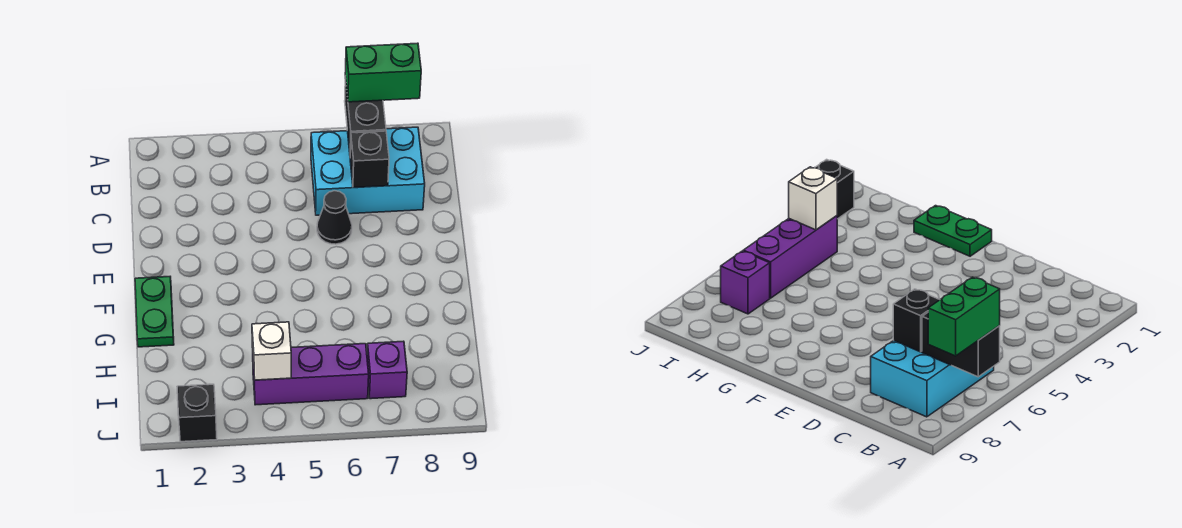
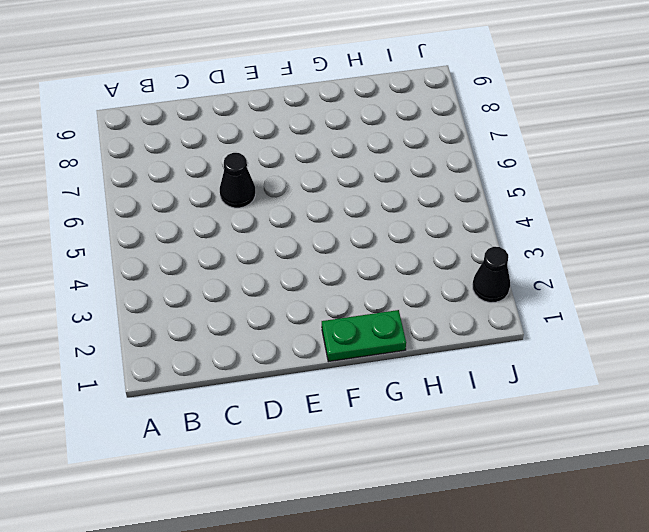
black cone J2 level 1 -> black brick J2 level 1
none -> cyan brick B6:C8 level 1
none -> purple brick I4:I6 level 1

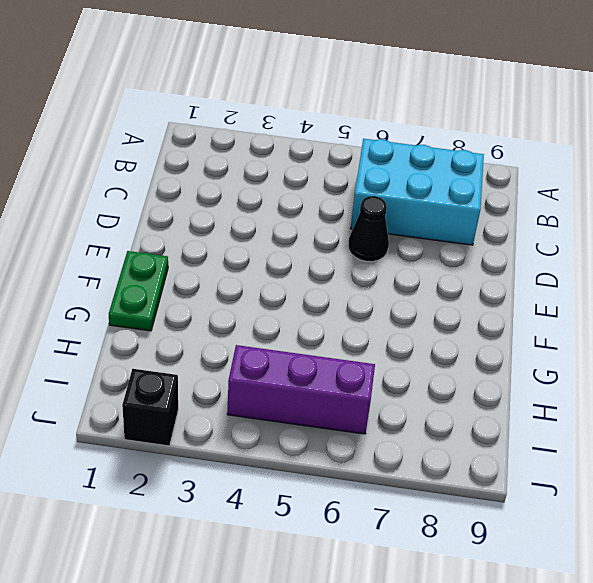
none -> purple brick I7 level 1
none -> black brick A7:B7 level 2

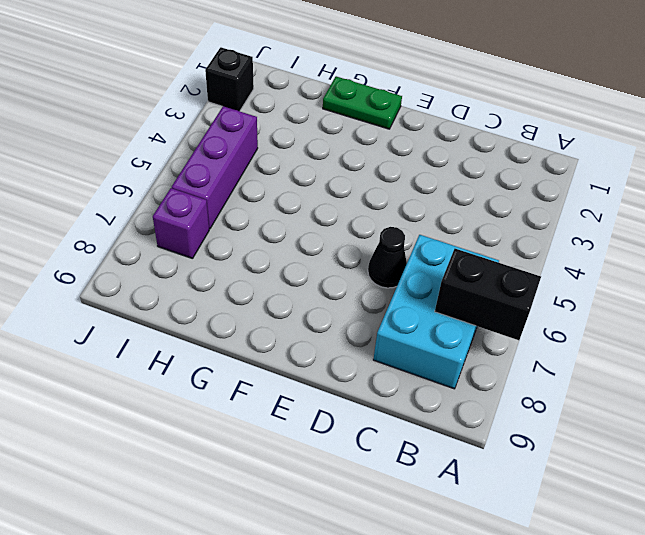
none -> black brick C7 level 2
none -> white brick I4 level 2

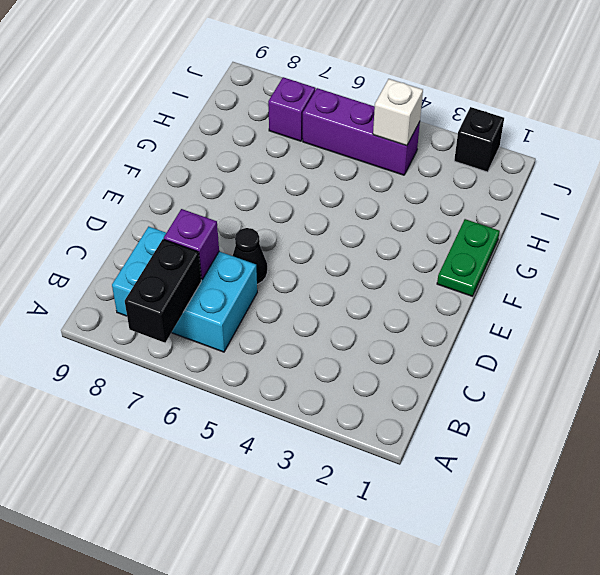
purple brick C7 level 2 -> black brick C7 level 2
none -> green brick A7:A8 level 3

